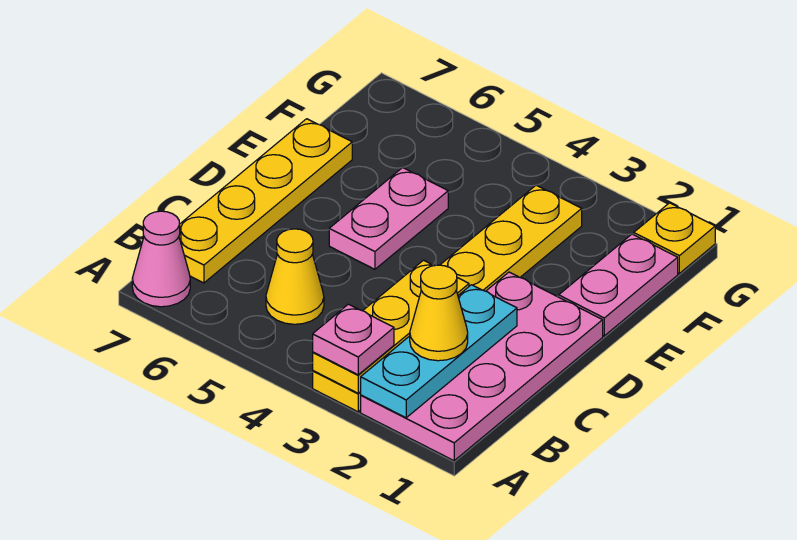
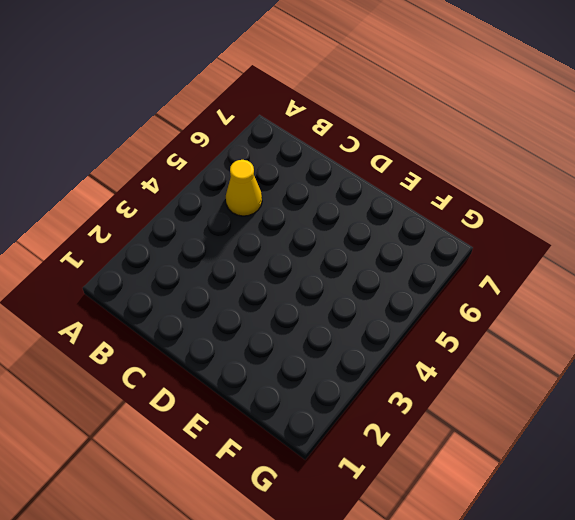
none -> pink plate A1:D2 level 1
none -> yellow plate A3:F3 level 1
none -> pink cone A7 level 1

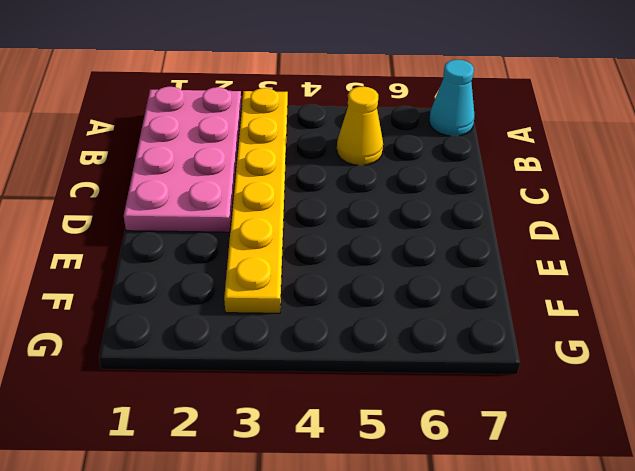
cyan cone A7 level 1 -> pink cone A7 level 1
none -> yellow plate B7:E7 level 1
none -> pink plate D5:E5 level 1
none -> pink plate E1:F1 level 1

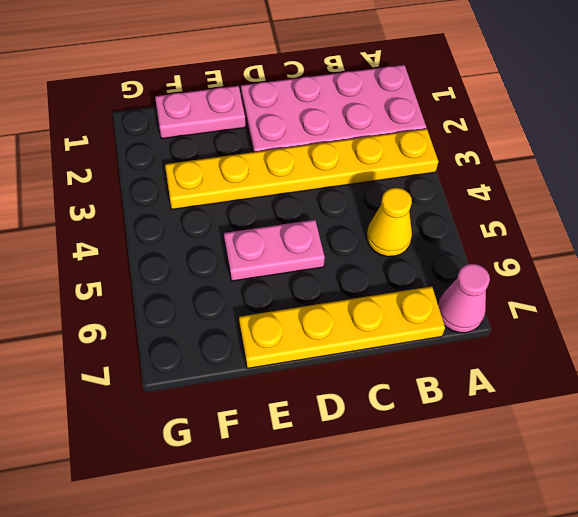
none -> yellow plate G1 level 1
none -> cyan plate A2:C2 level 2
none -> yellow plate A3:C3 level 2

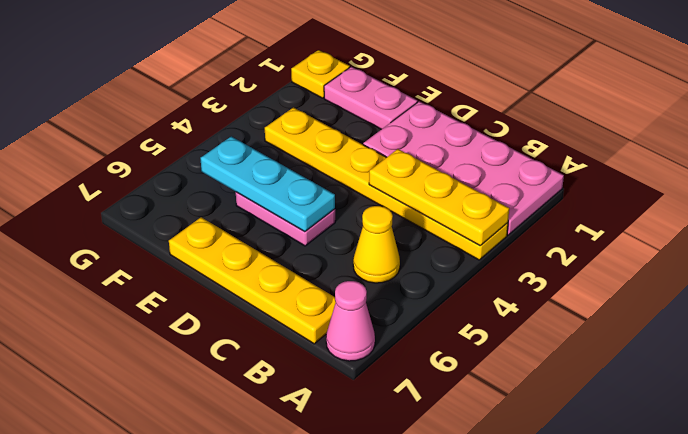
cyan plate D5:F5 level 2 -> cyan plate A2:C2 level 2
none -> pink plate A3 level 3
none -> yellow cone B2 level 3

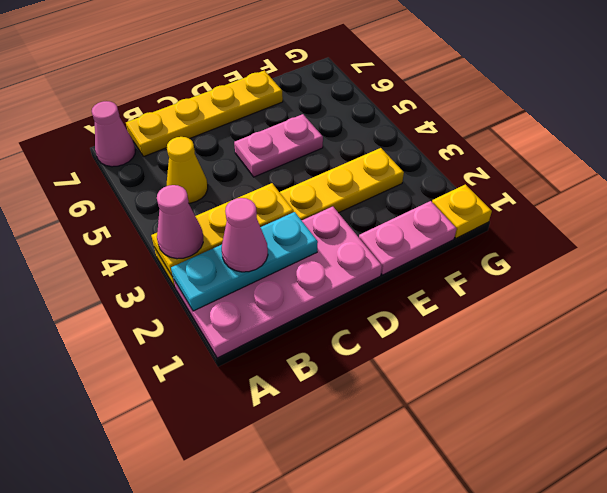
pink cone A3 level 3 -> pink plate A3 level 3
pink cone B2 level 3 -> yellow cone B2 level 3

